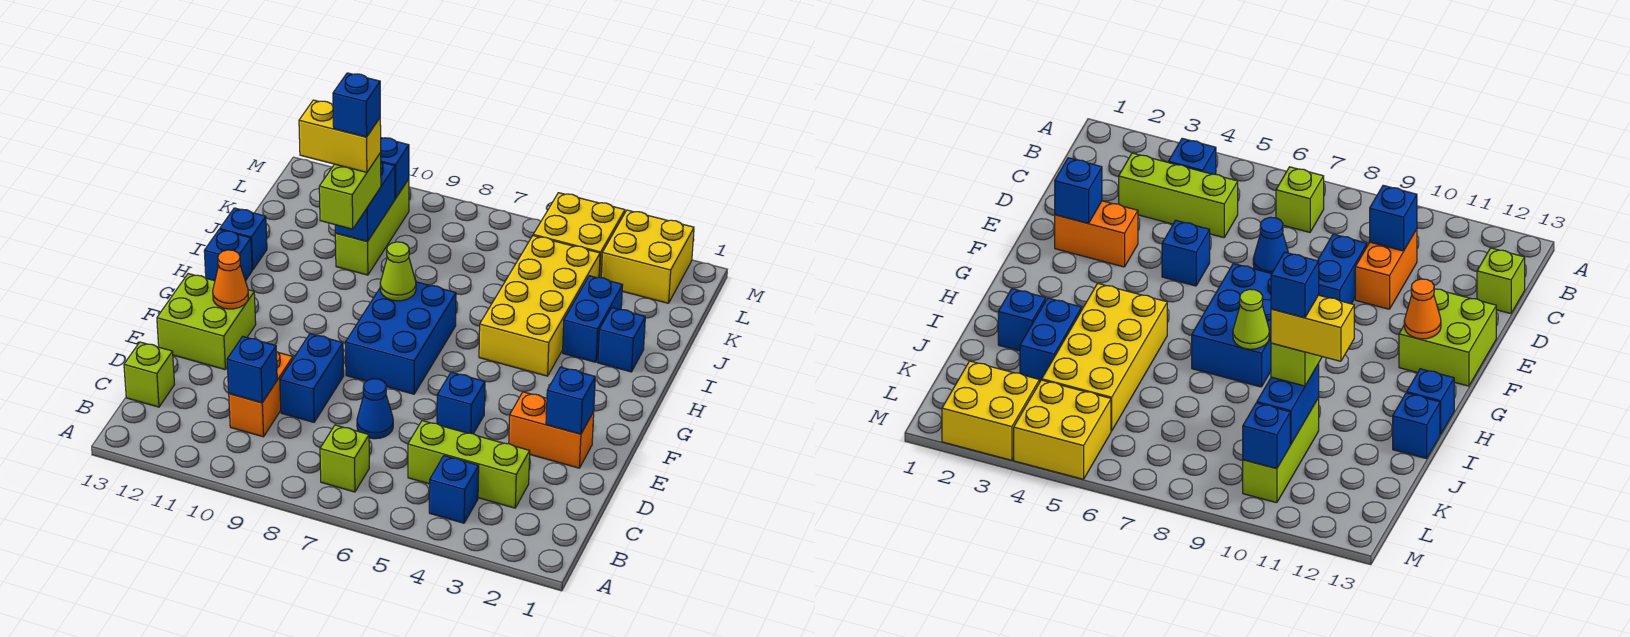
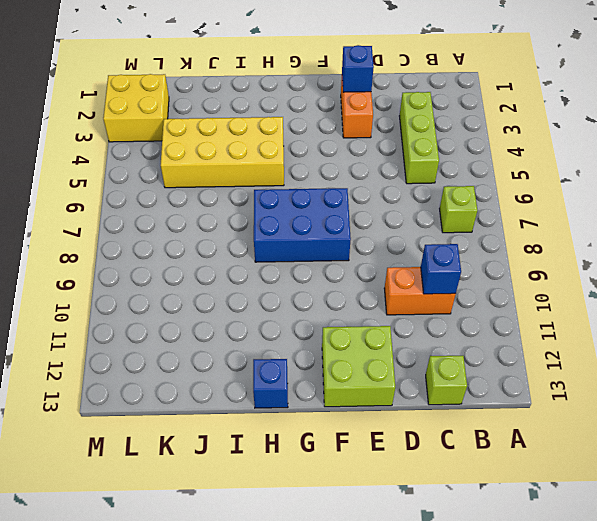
none -> blue brick B4 level 1
none -> blue cone D7 level 1
none -> blue brick D9:E9 level 1

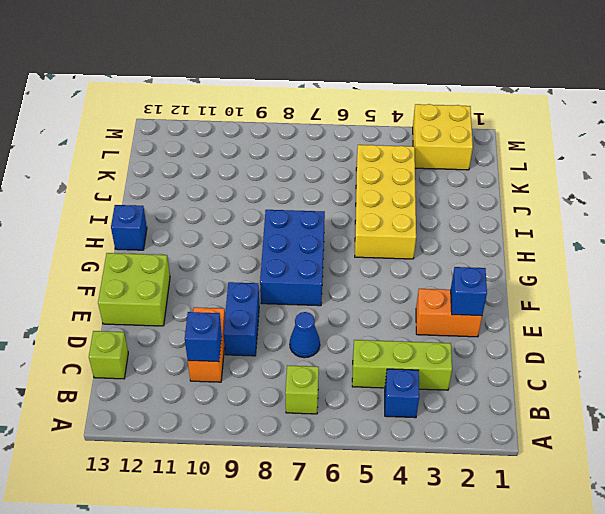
none -> blue brick E5 level 1
none -> blue brick I2 level 1
none -> blue brick I3:J3 level 1

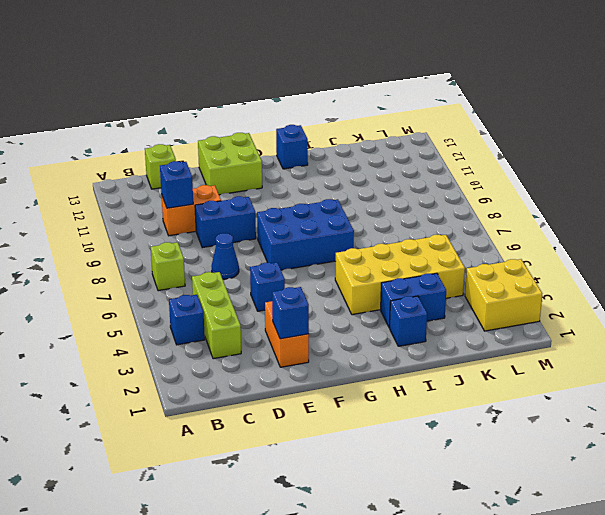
none -> blue brick I13 level 1
none -> lime brick J10:L10 level 1
none -> yellow brick L4:M5 level 1

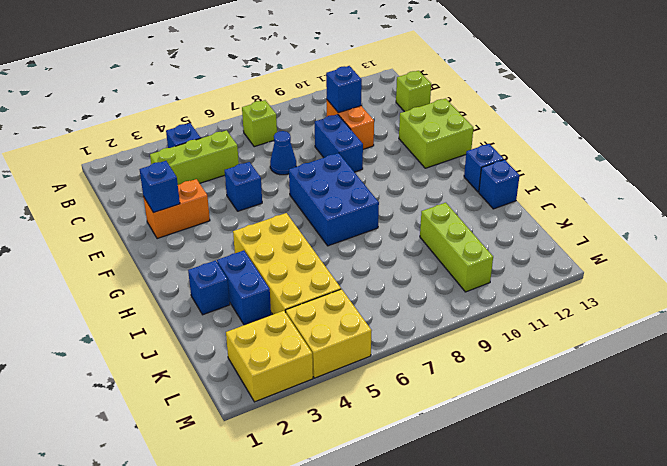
none -> orange cone F12 level 2
none -> lime cone H8 level 2
none -> blue brick J10:K10 level 2

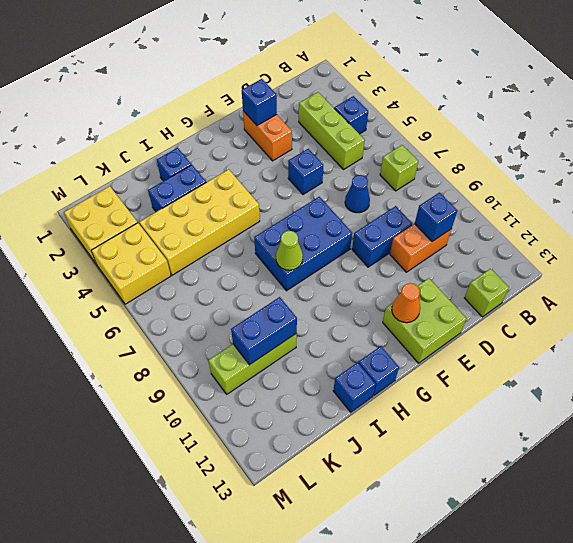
none -> blue brick L10 level 2
none -> lime brick I10:J10 level 3
none -> yellow brick J10:J11 level 4

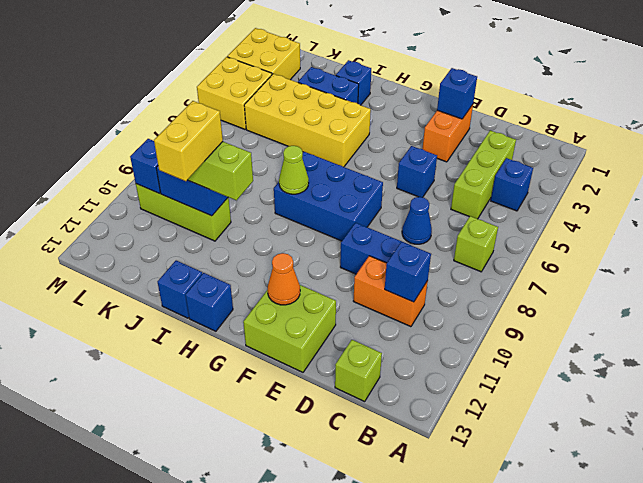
none -> blue brick J10 level 5

